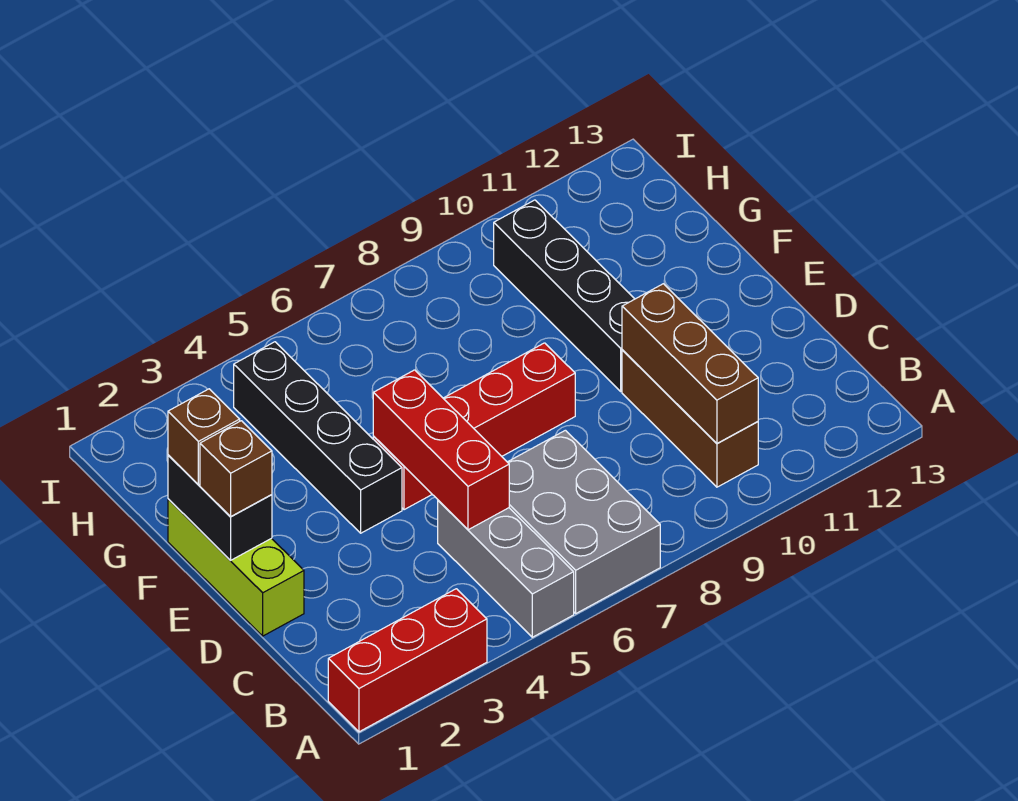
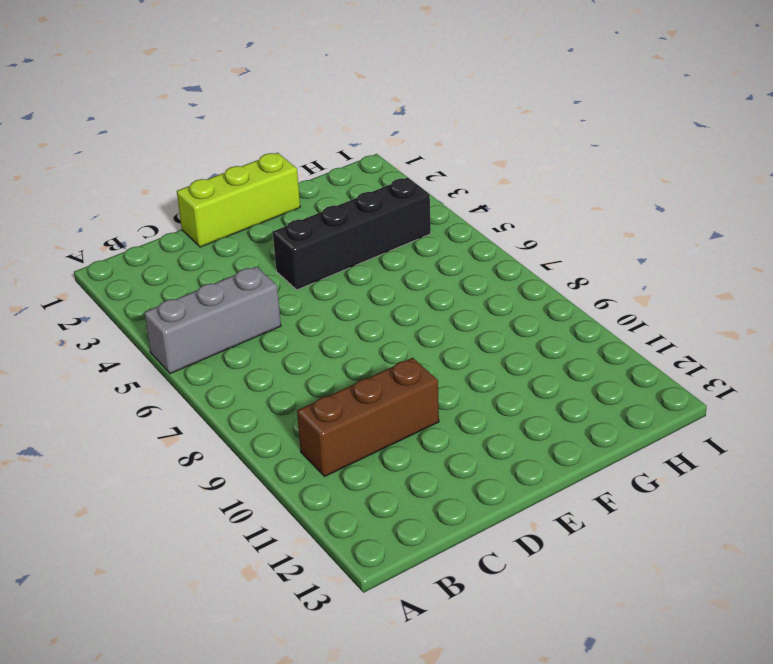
none -> red brick A1:A3 level 1
none -> grey brick A6:C7 level 1
none -> red brick E5:E8 level 1

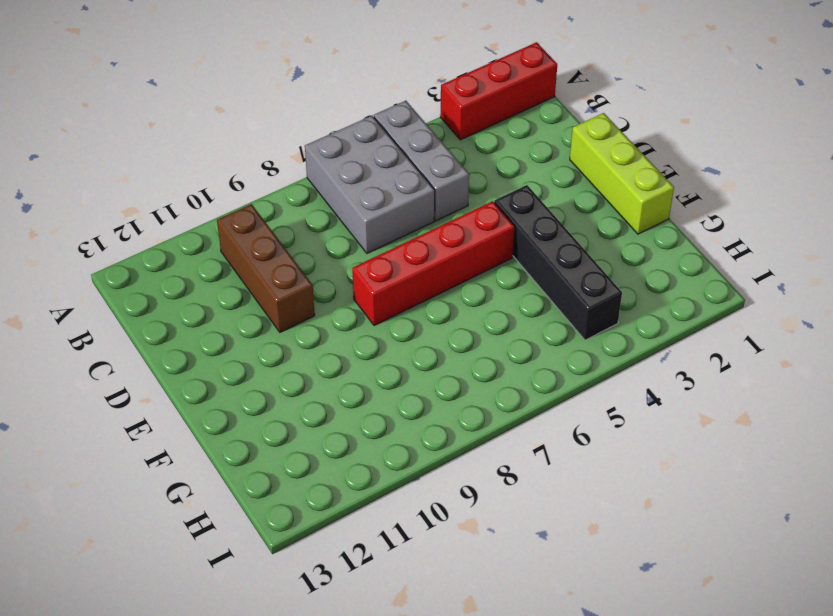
none -> black brick E10:H10 level 1
none -> brown brick B10:D10 level 2
none -> red brick C5:E5 level 2

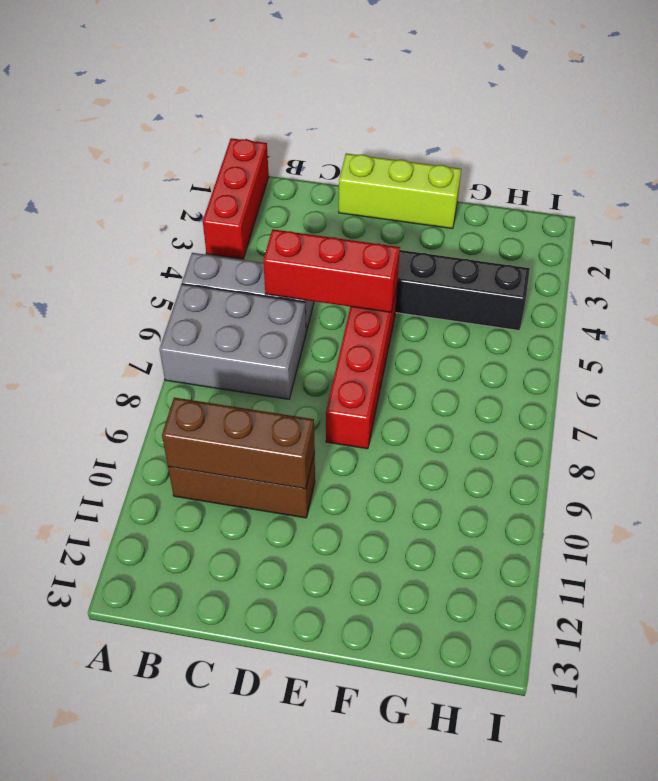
none -> black brick E10:H10 level 1
none -> black brick E1:F1 level 2
none -> brown brick E1 level 3

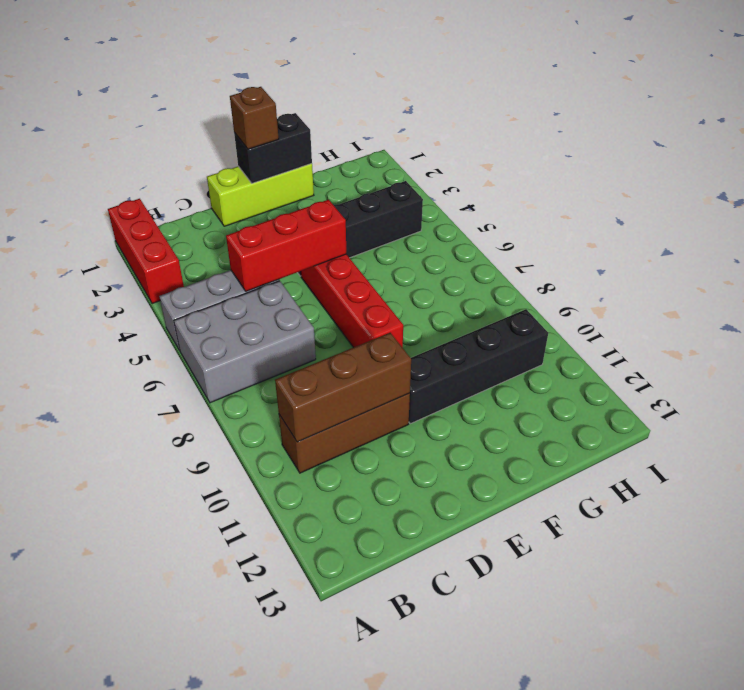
none -> brown brick F1 level 3

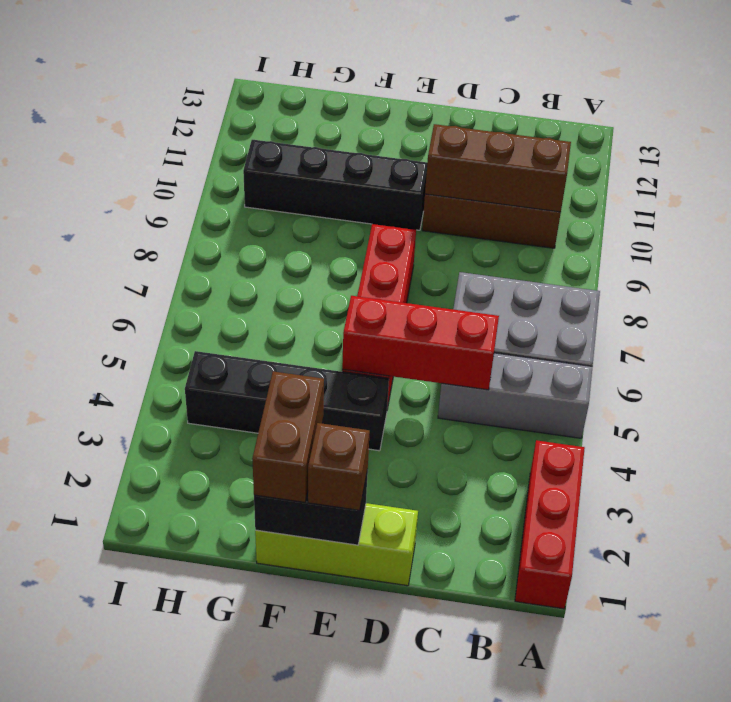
brown brick F1:F2 level 3 -> brown brick F1 level 3

